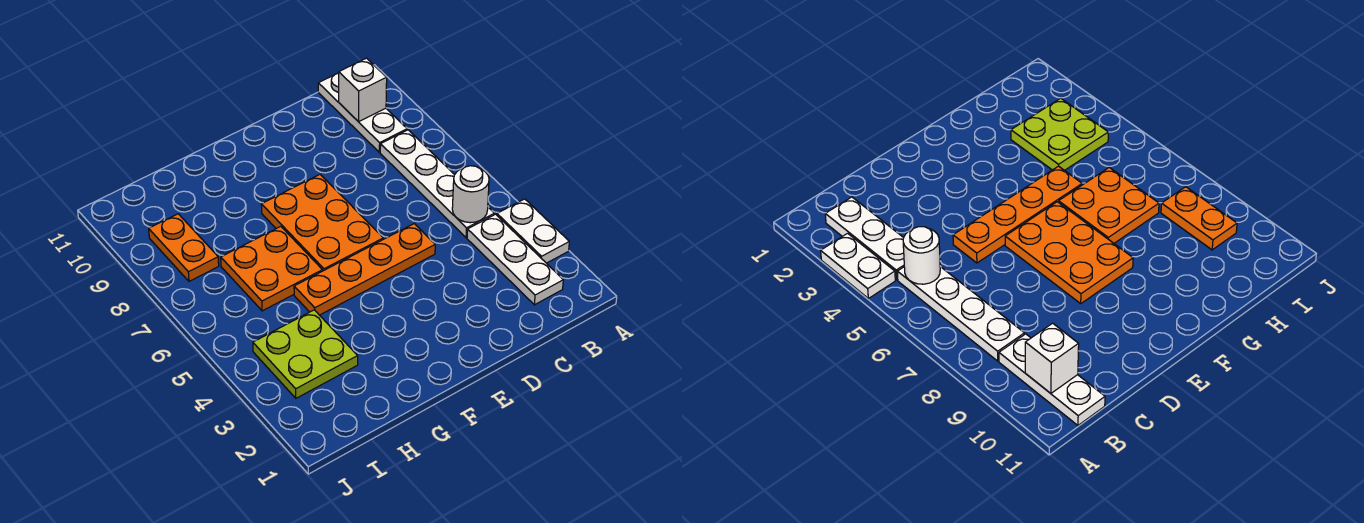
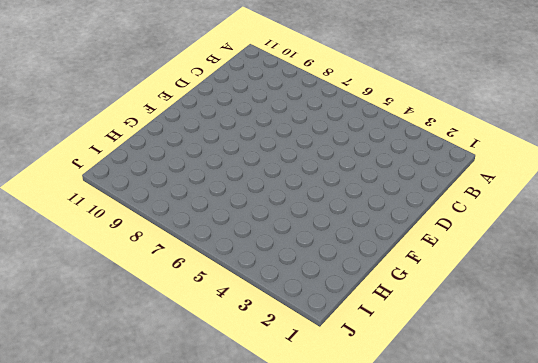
none -> white plate A3:A4 level 1
none -> white plate B2:B4 level 1

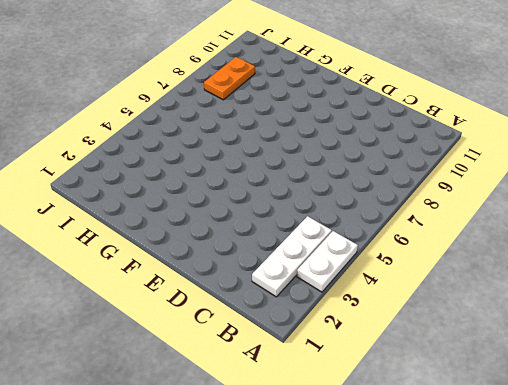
none -> white plate B5:B8 level 1
none -> white plate B9:B11 level 1

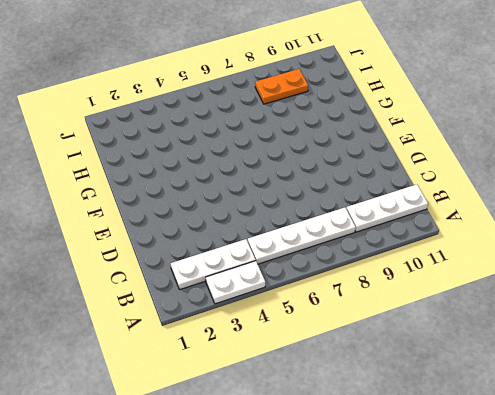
none -> orange plate D5:G5 level 1
none -> orange plate E6:F8 level 1

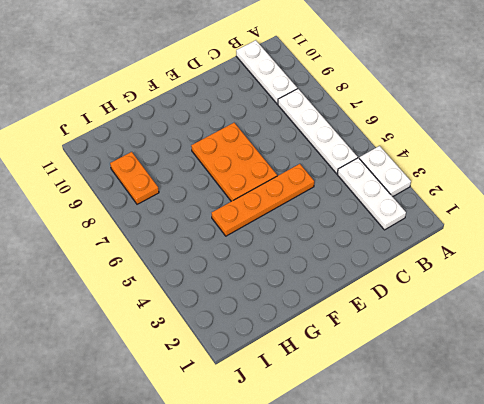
none -> orange plate G6:H7 level 1
none -> lime plate H3:I4 level 1

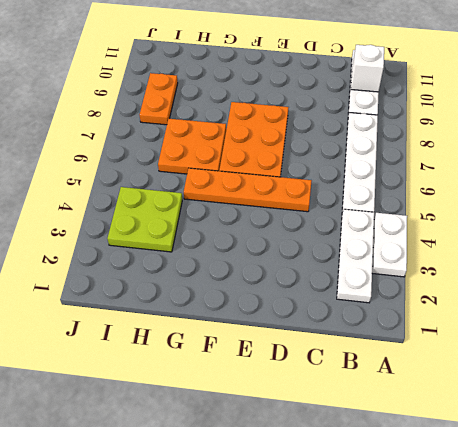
none -> white round brick B5 level 2

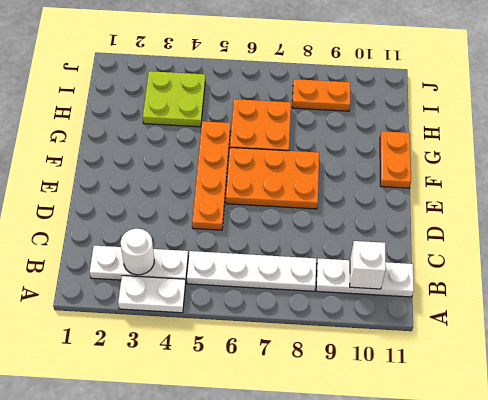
white round brick B3 level 2 -> white round brick B5 level 2
orange plate F11:G11 level 1 -> none

